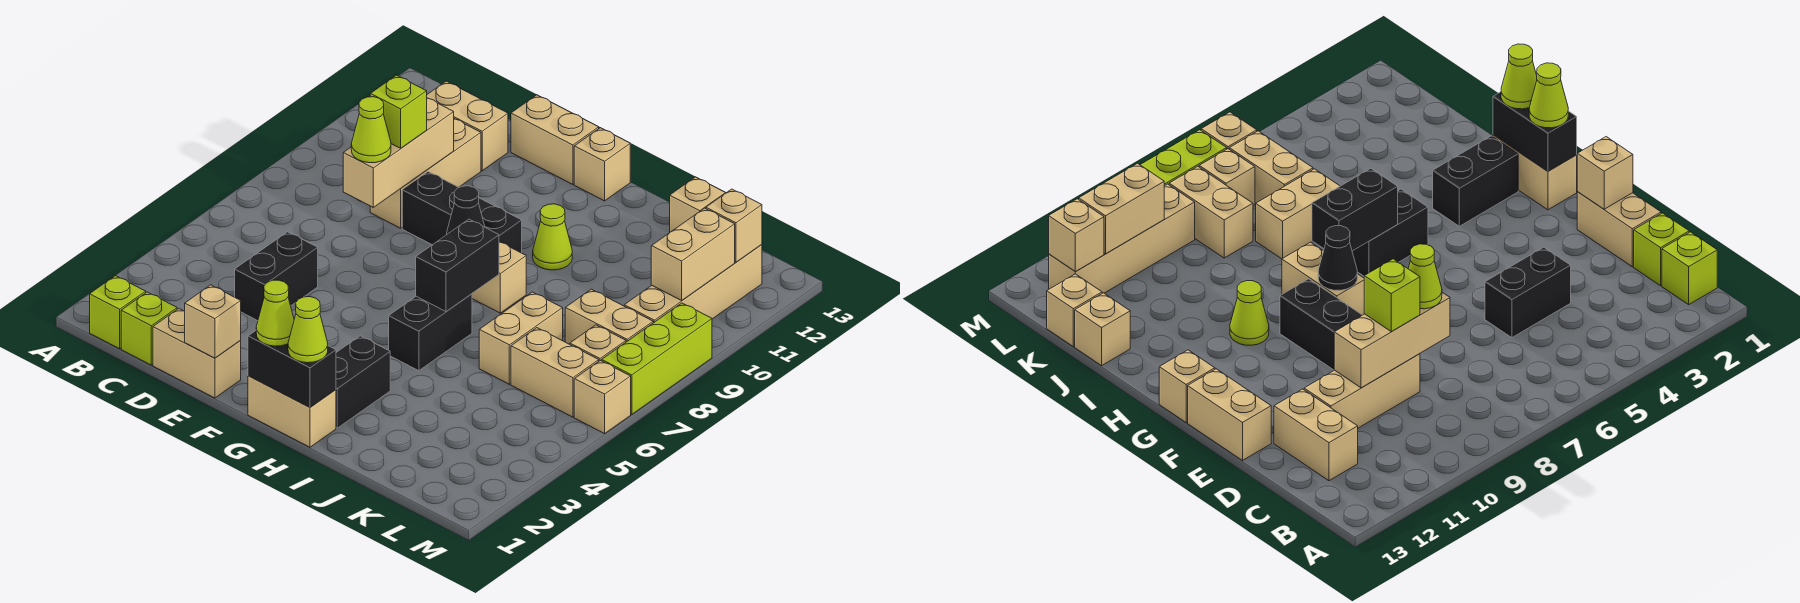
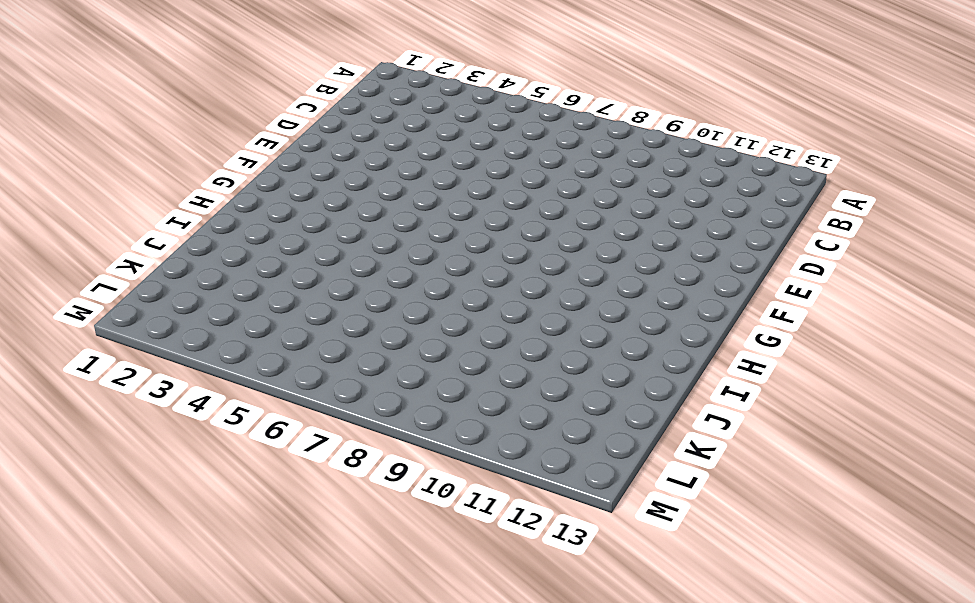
none -> lime brick B1 level 1
none -> lime brick C1 level 1
none -> tan brick C12:D12 level 1
none -> tan brick D1:E1 level 1

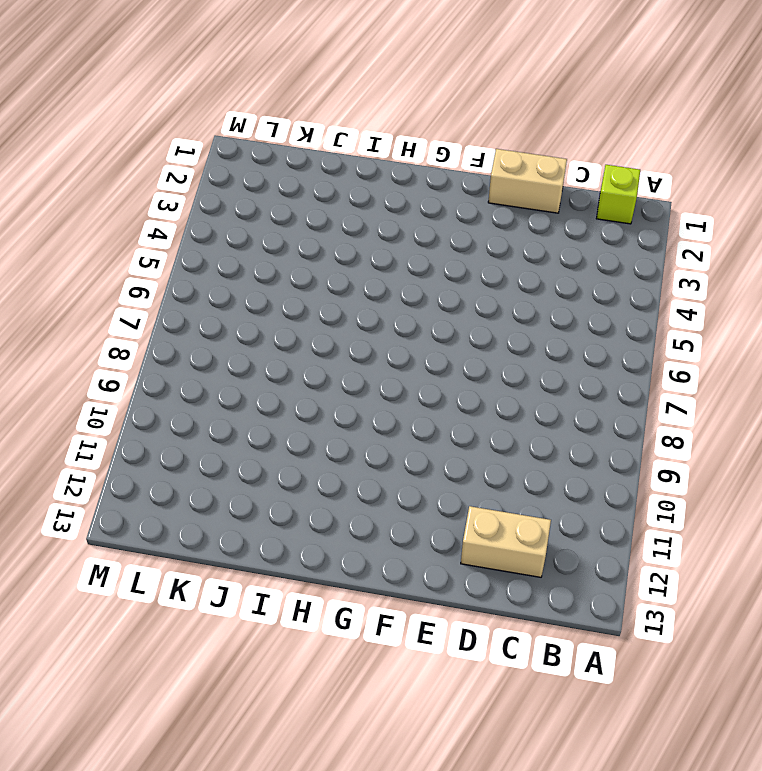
none -> lime brick C1 level 1
none -> black brick D4:D5 level 1
none -> tan brick D9:D11 level 1
none -> black brick E9:G9 level 1

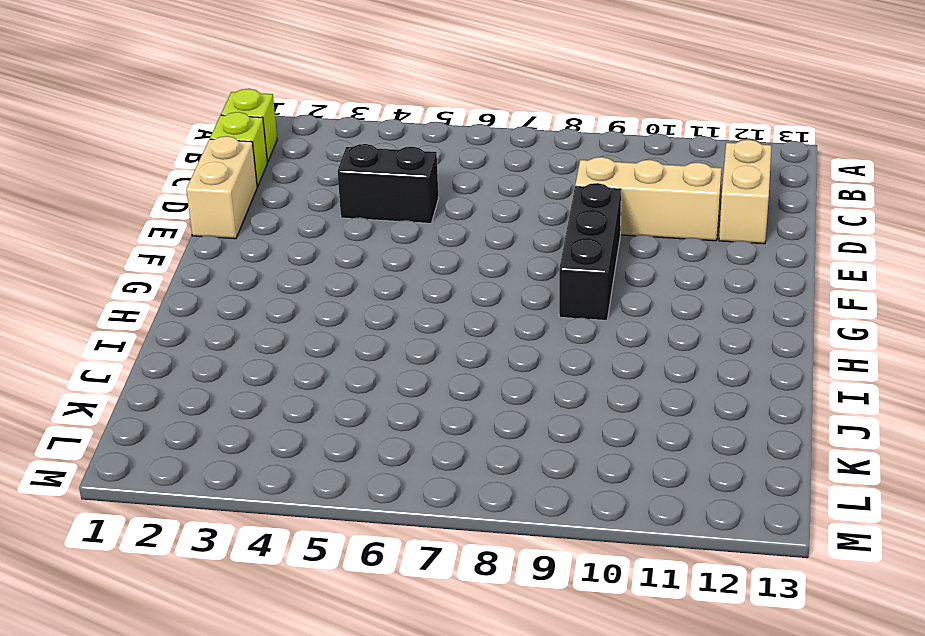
none -> tan brick E13:F13 level 1
none -> tan brick G1:H1 level 1
none -> tan brick G8:H8 level 1
none -> tan brick G13 level 1

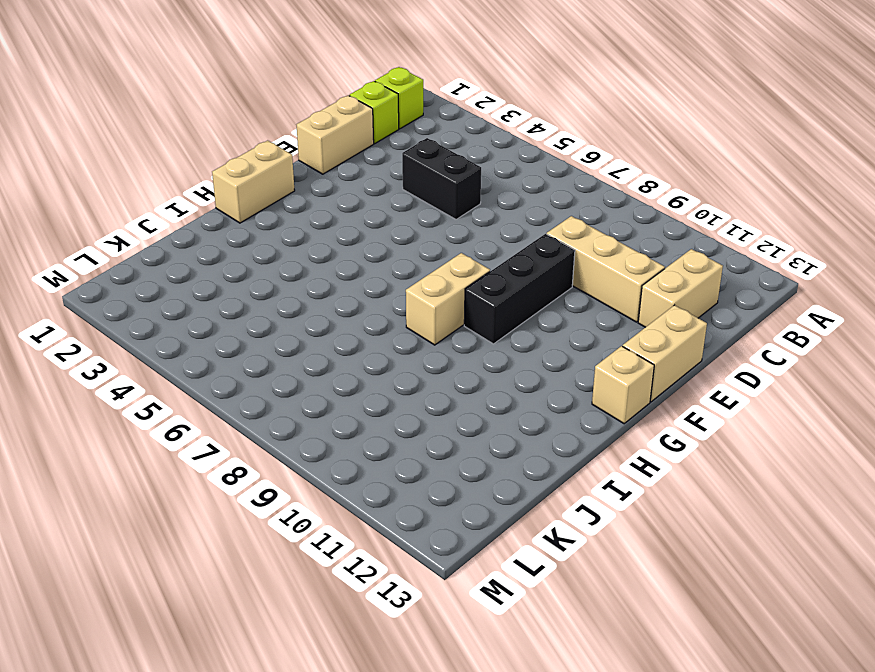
none -> black brick H2:H3 level 1
none -> black brick H5:H6 level 1
none -> lime cone H10 level 1
none -> tan brick J6:J7 level 1

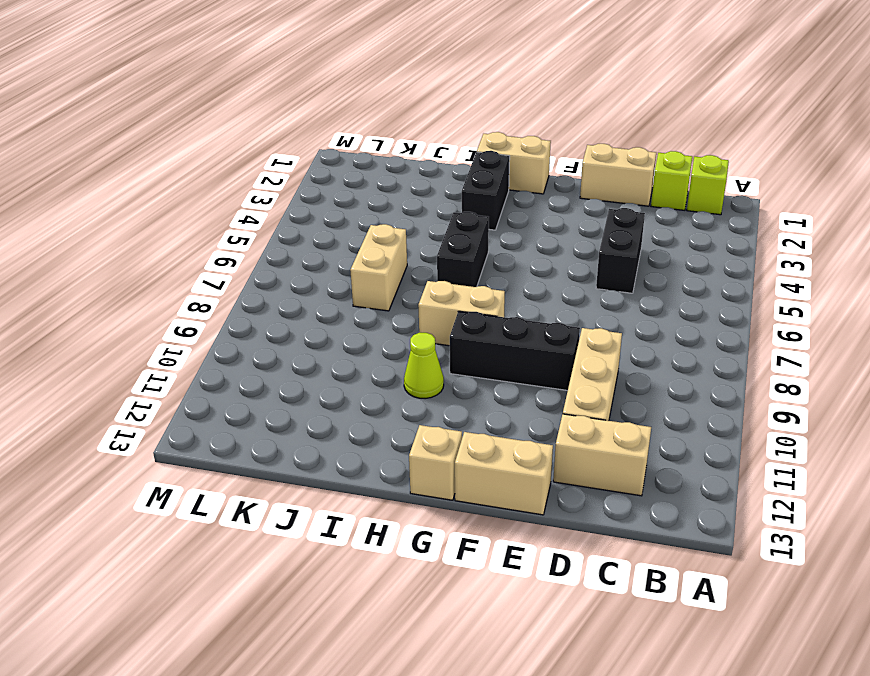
none -> tan brick J13 level 1
none -> tan brick K6:L6 level 1
none -> tan brick K8:L8 level 1
none -> tan brick K13 level 1

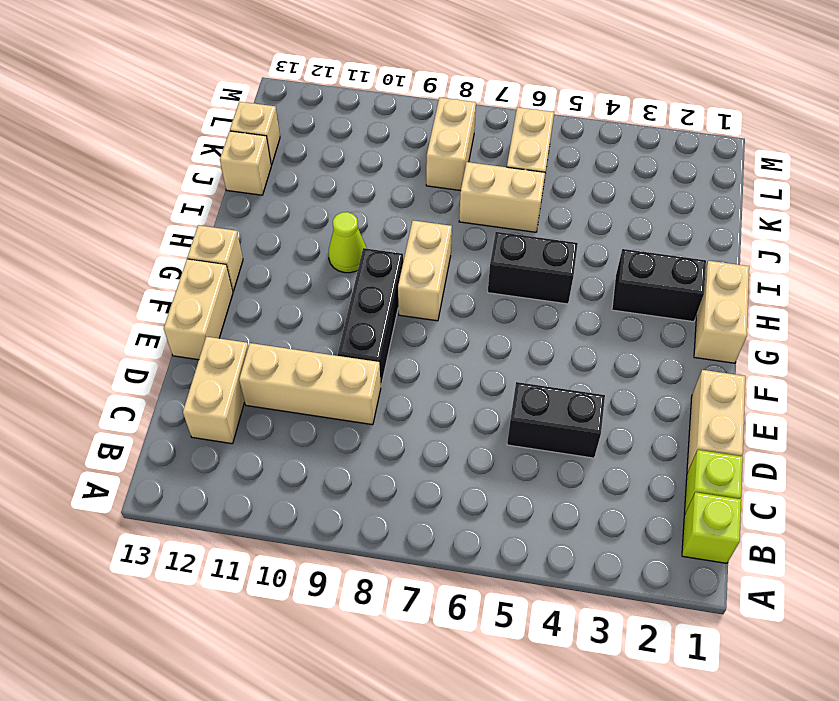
none -> tan brick L7 level 1
none -> tan brick L9:L12 level 1
none -> tan brick M6 level 1
none -> lime brick M7:M9 level 1

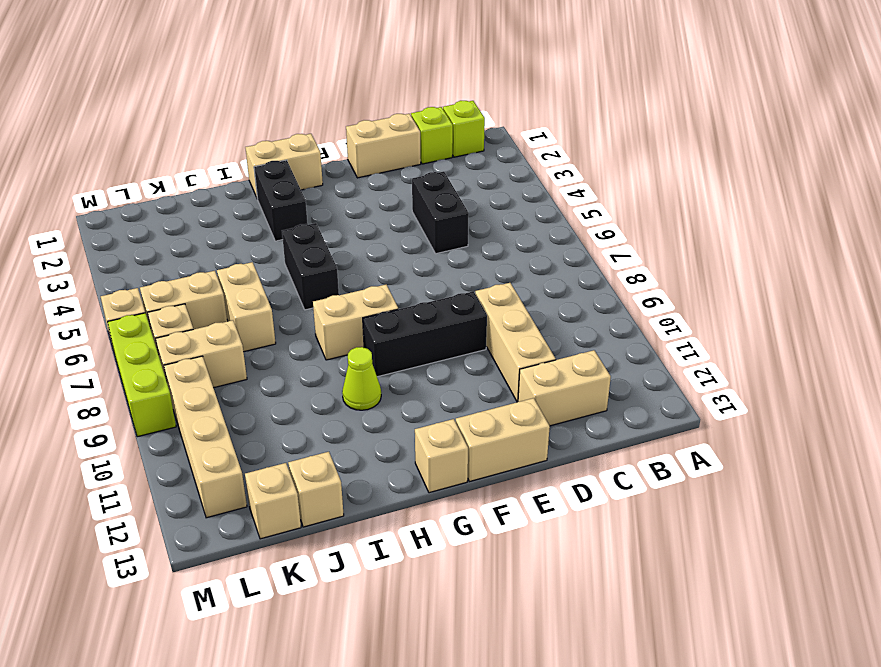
none -> tan brick D8:D10 level 2
none -> tan brick E1 level 2
none -> black brick G1:H1 level 2
none -> black cone G8 level 2

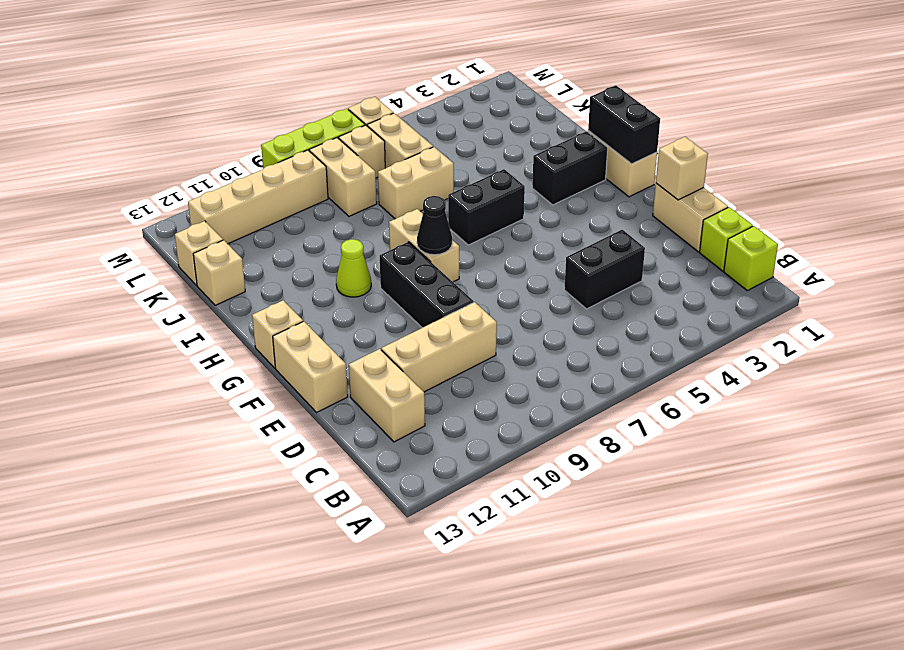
none -> tan brick D8:D10 level 2
none -> black brick H6:H7 level 2
none -> tan brick L10:L11 level 2
none -> tan brick L12 level 2

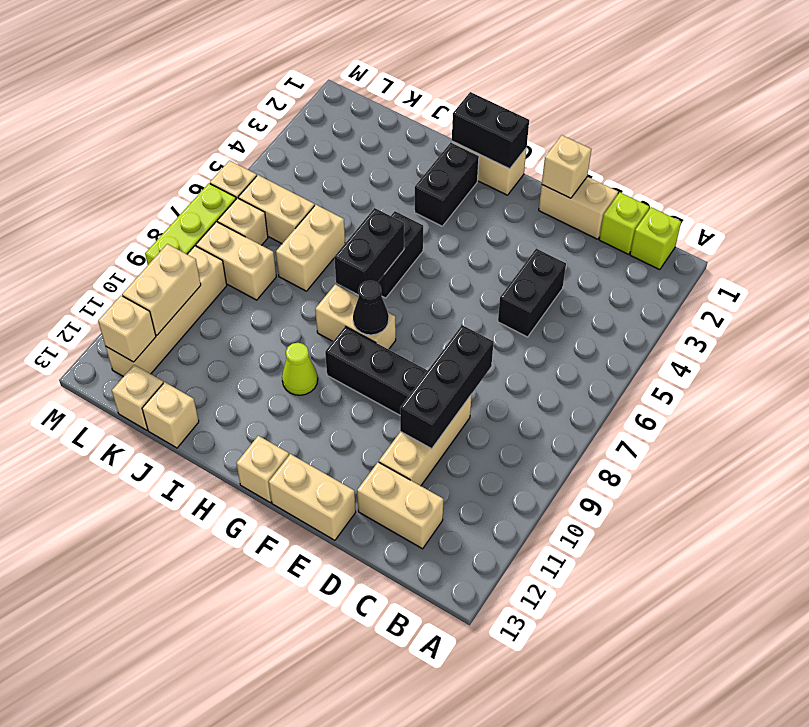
black brick D8:D10 level 2 -> tan brick D8:D10 level 2
none -> lime cone D8 level 3
none -> lime brick D9 level 3
none -> lime cone G1 level 3
none -> lime cone H1 level 3

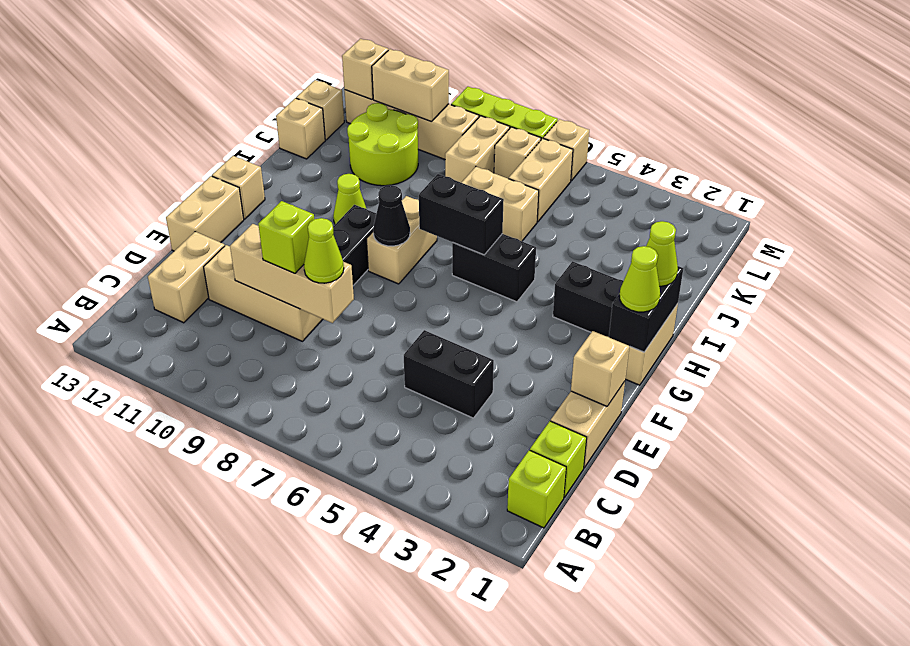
lime round brick J10:K11 level 1 -> none

